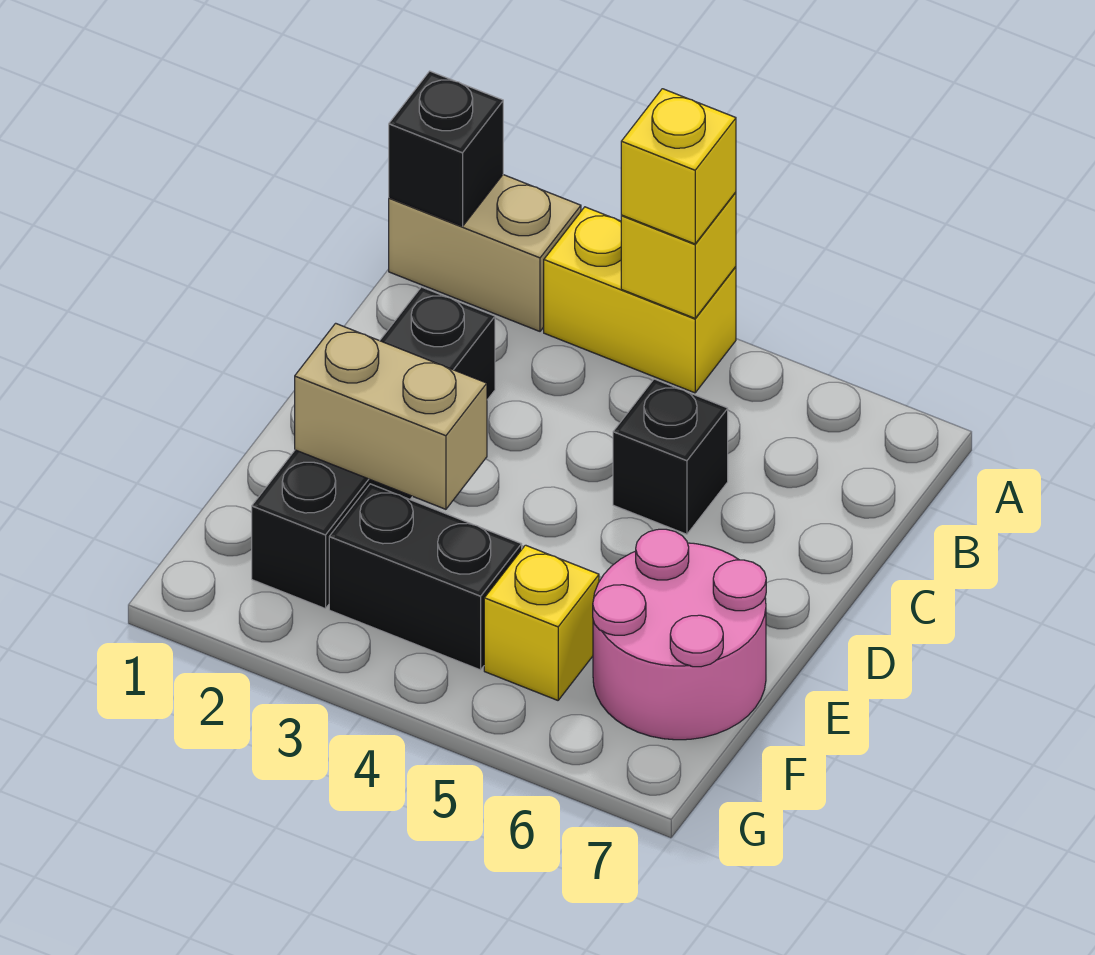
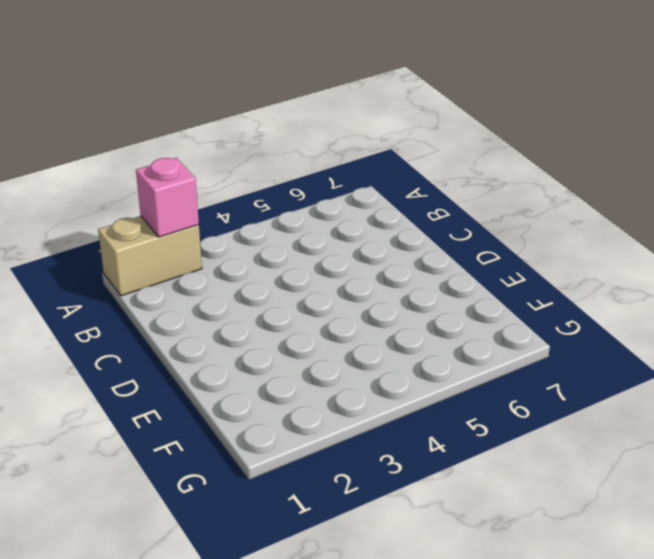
pink brick A2 level 2 -> none
none -> yellow brick A3:A4 level 1
none -> black brick C2:F2 level 1

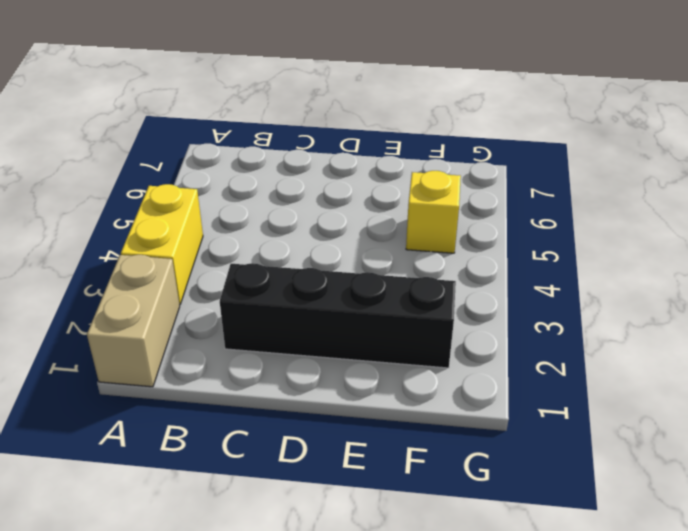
none -> black brick C5 level 1
none -> pink round brick E6:F7 level 1

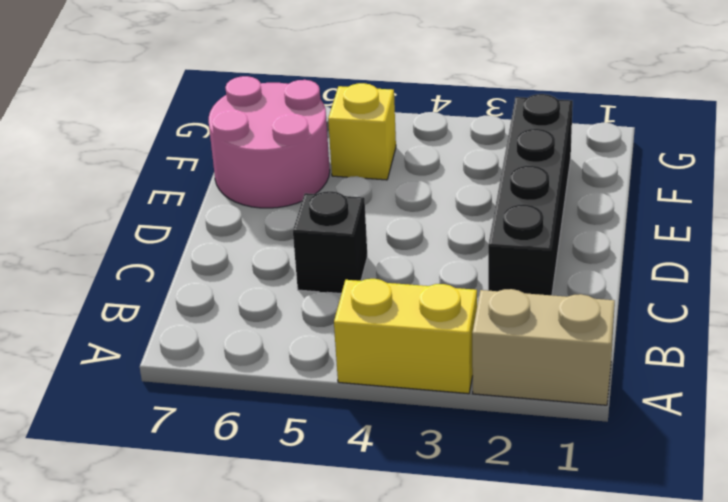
none -> black brick F3:F4 level 1
none -> black brick A1 level 2

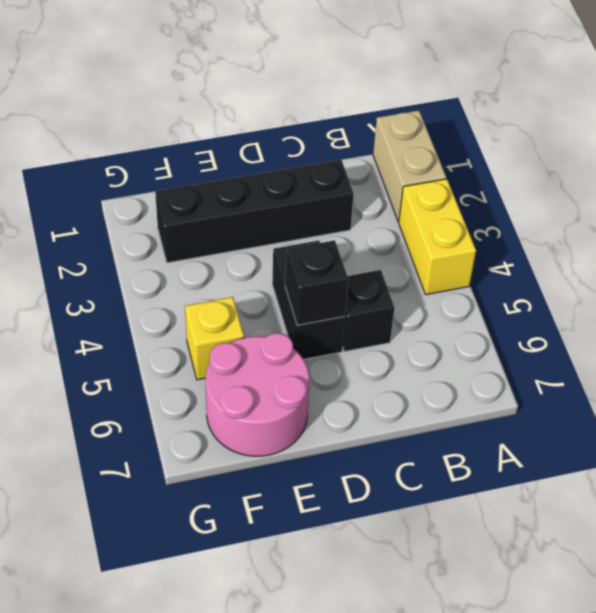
black brick D4:D5 level 1 -> black brick F3:F4 level 1
black brick D5 level 2 -> black brick A1 level 2
none -> yellow brick A4 level 2
none -> tan brick E2:E3 level 2

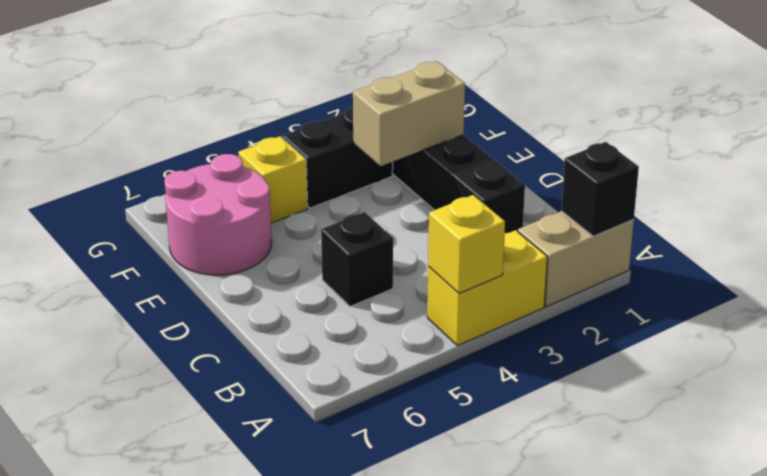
none -> yellow brick A4 level 3

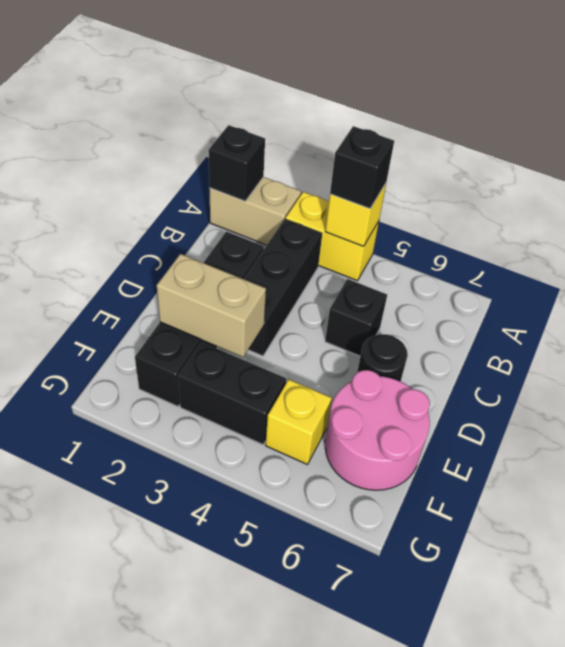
black brick A4 level 3 -> yellow brick A4 level 3
black brick B3:D3 level 1 -> none
black round brick D6 level 1 -> none

